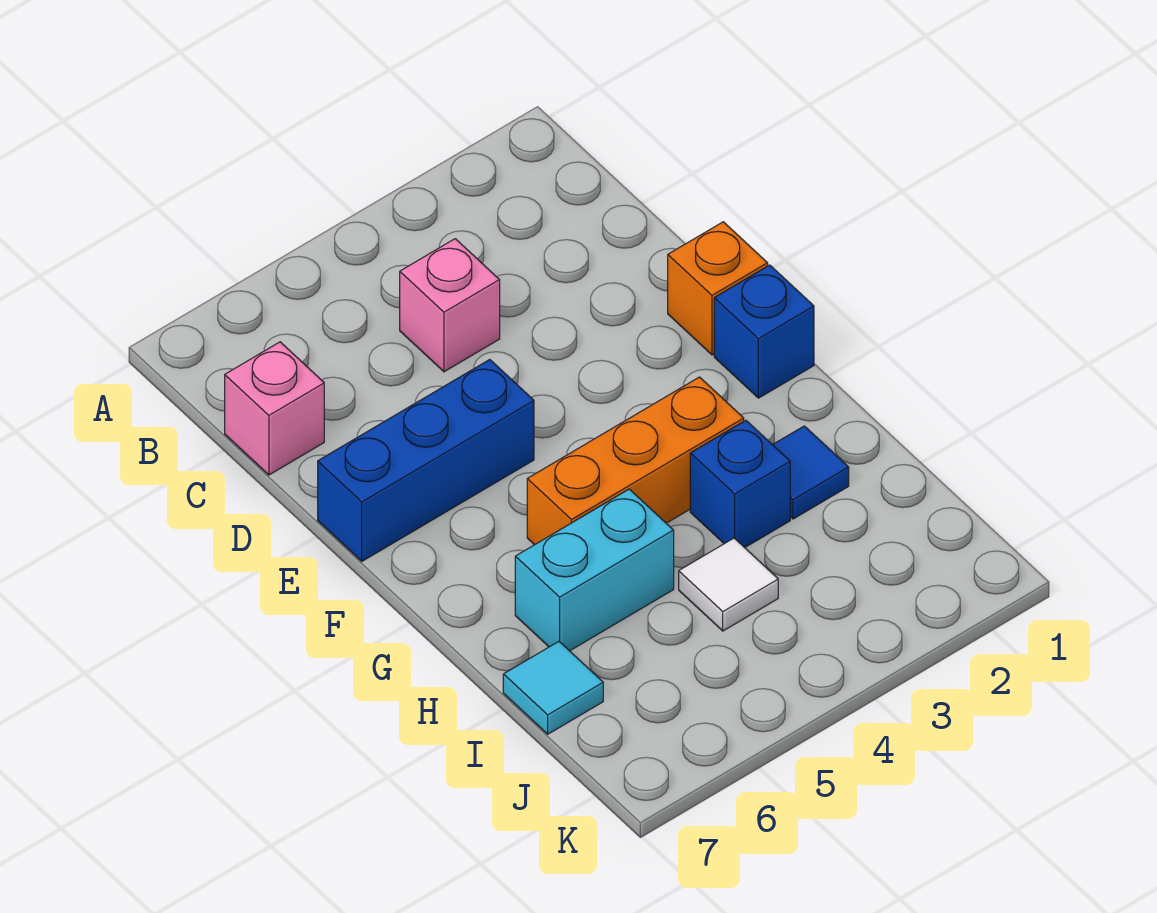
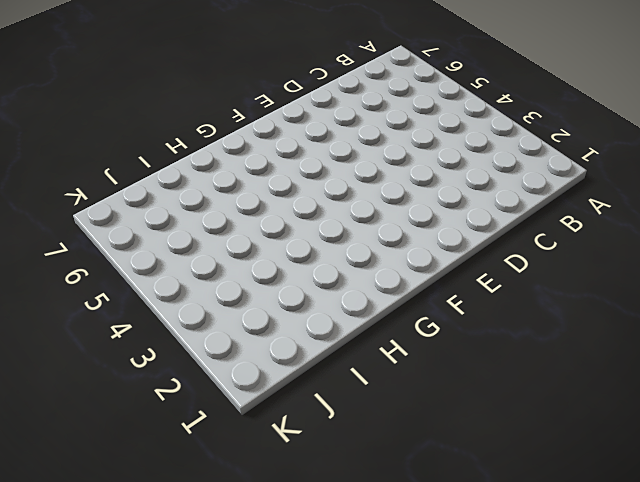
none -> pink brick C4 level 1
none -> pink brick C7 level 1

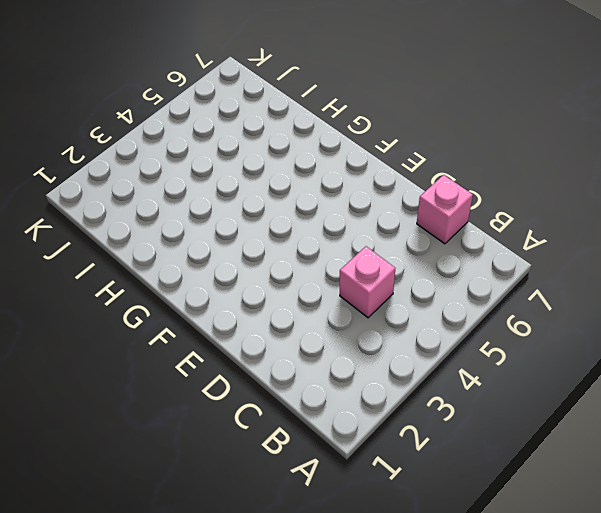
none -> orange brick E1 level 1
none -> blue brick E5:E7 level 1

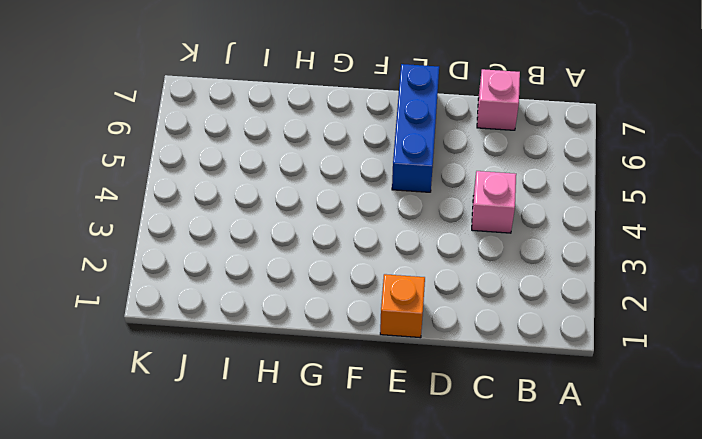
none -> blue brick F1 level 1
none -> orange brick G3:G5 level 1

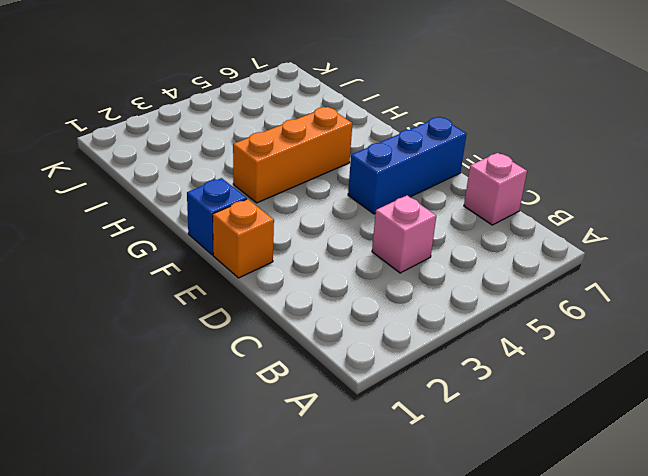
none -> blue tile H2 level 1
none -> blue brick H3 level 1

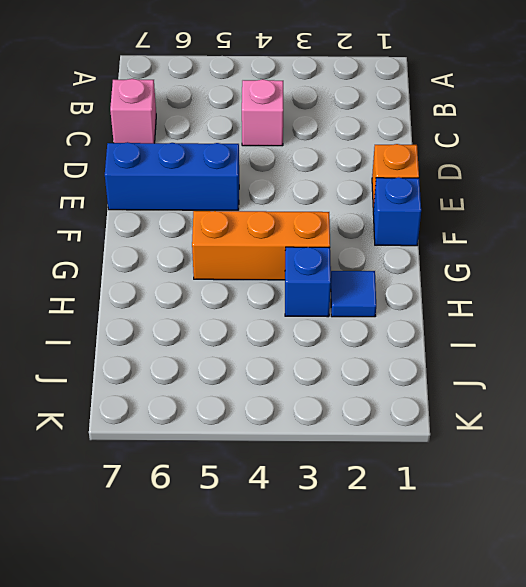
none -> cyan brick H5:H6 level 1
none -> white tile I4 level 1

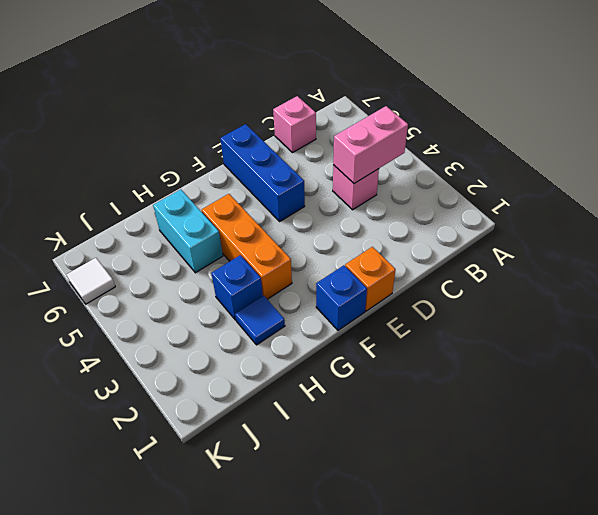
pink brick B4:C4 level 2 -> none
white tile K6 level 1 -> white tile I4 level 1
none -> cyan tile I7 level 1

